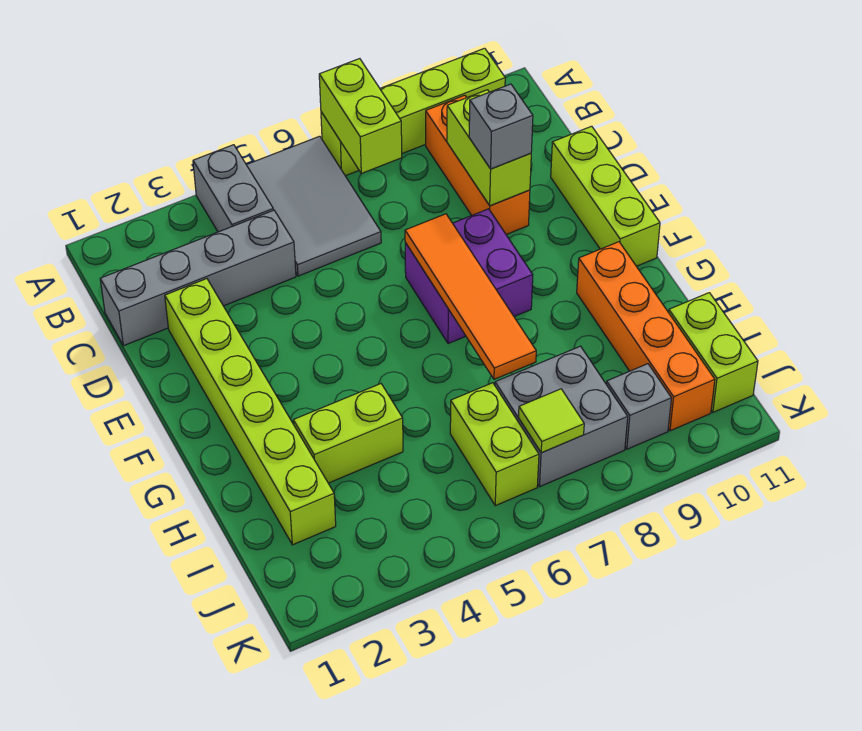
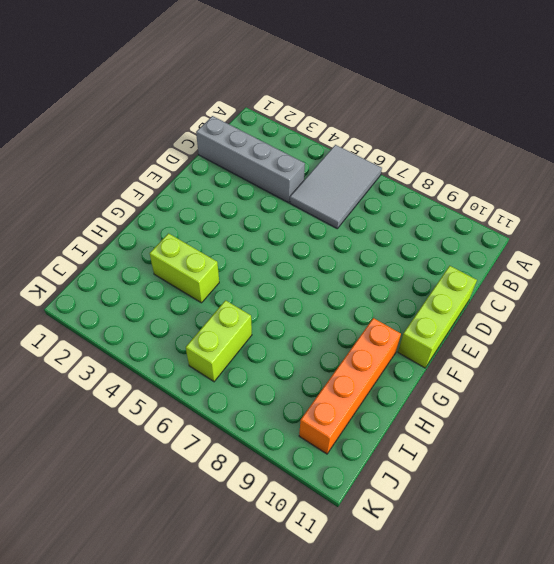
none -> grey brick A4:B4 level 1
none -> lime brick A7:A10 level 1
none -> orange brick B9:D9 level 1

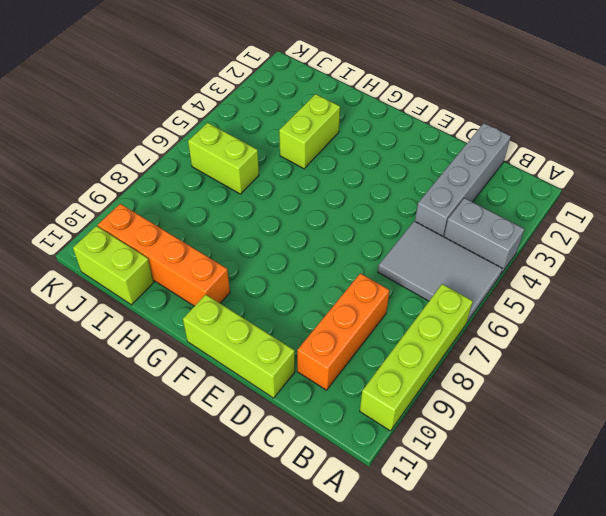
orange brick C8:C10 level 1 -> orange brick B9:D9 level 1
none -> lime brick D2:I2 level 1
none -> purple brick E7:F8 level 1
none -> grey brick I7:J8 level 1

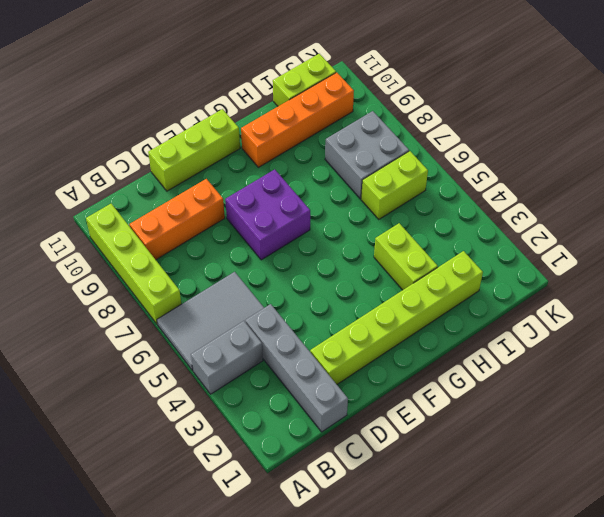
none -> grey brick J9 level 1
none -> lime brick A7:B7 level 2
none -> lime brick C9:D9 level 2

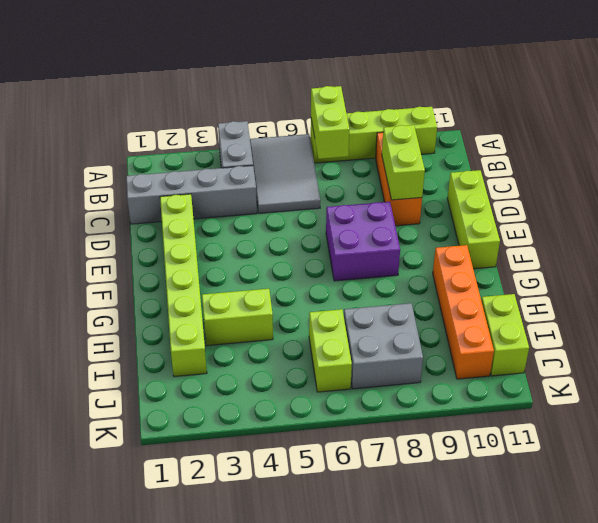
none -> grey brick J9 level 1
none -> orange tile E7:H7 level 2
none -> lime tile J7 level 2

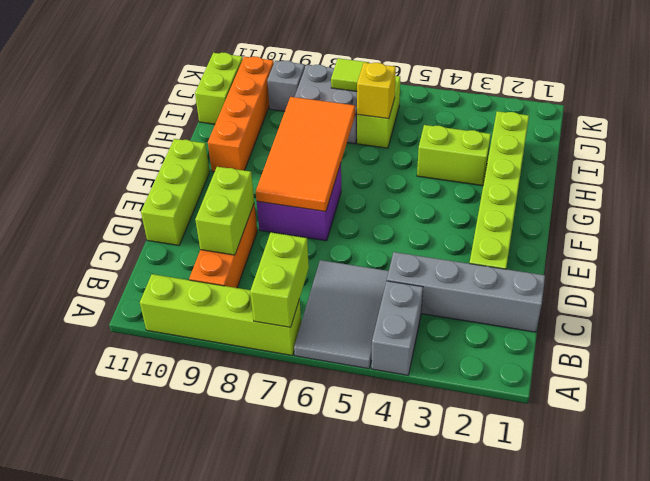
orange tile E7:H8 level 2 -> orange tile E7:H7 level 2
yellow brick I6 level 2 -> none
none -> grey brick D9 level 3

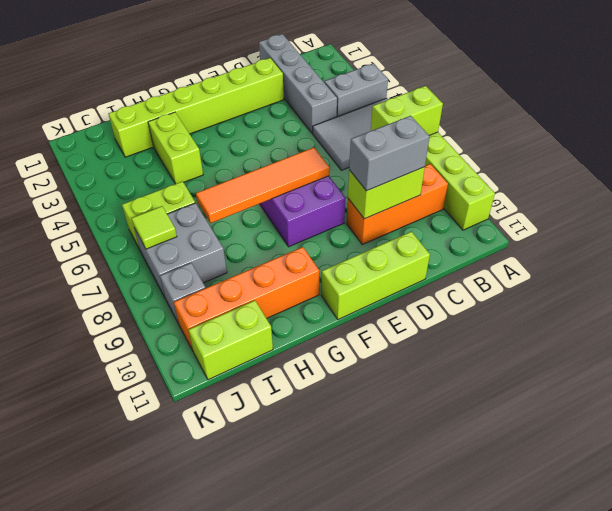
grey brick C9:D9 level 3 -> grey brick D9 level 3

